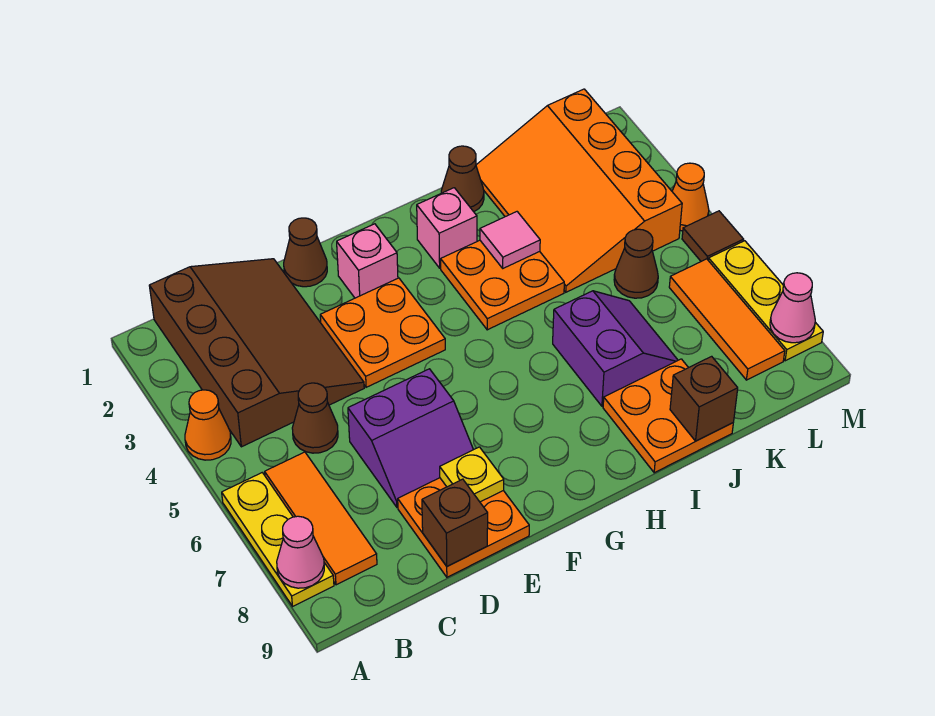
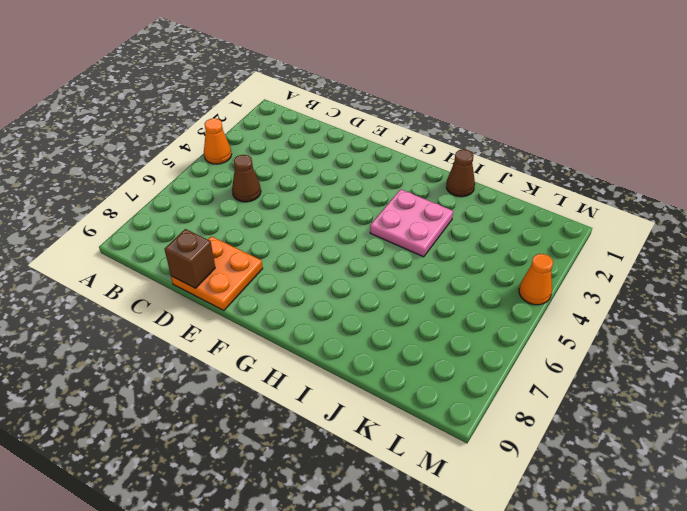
pink plate H3:I4 level 1 -> orange plate H3:I4 level 1
none -> yellow plate A6:A8 level 1
none -> brown slope B1:D4 level 1 top B
none -> orange tile B6:B8 level 1

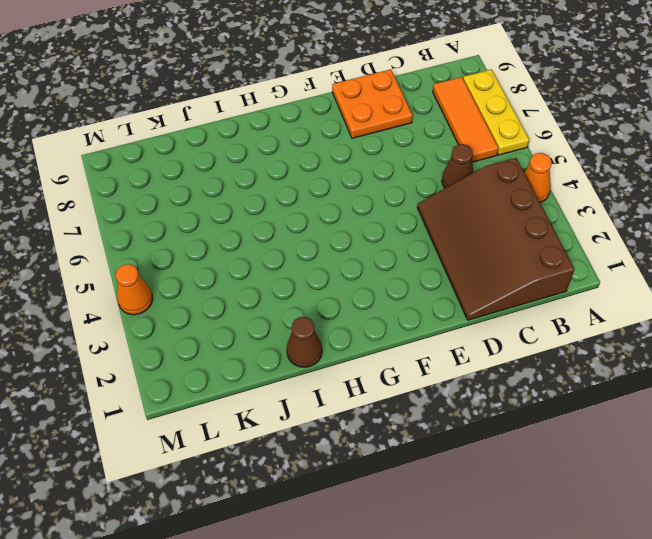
none -> purple slope D6:E7 level 1 top 6
none -> brown cone E1 level 1
none -> orange plate E3:F4 level 1

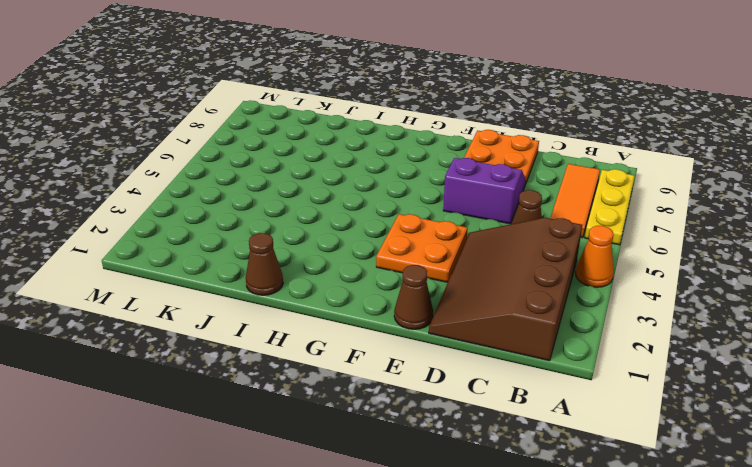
none -> pink brick F2 level 1
none -> pink brick H2 level 1
none -> orange plate H3:I4 level 1

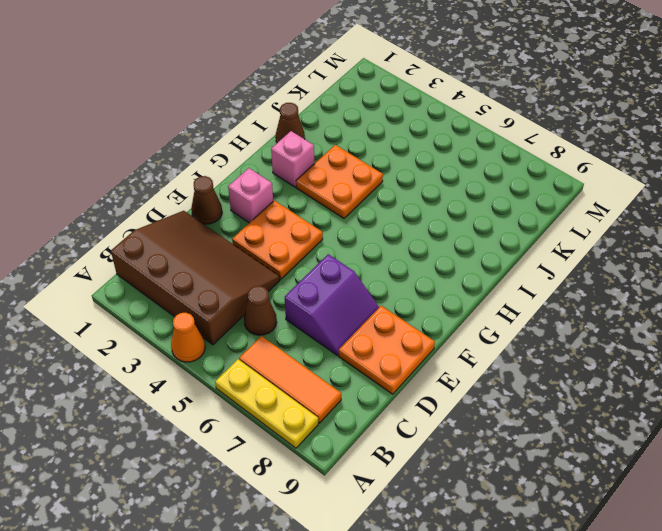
none -> purple slope I6:J7 level 1 top I
none -> orange plate I8:J9 level 1
none -> orange slope J1:L4 level 1 top L

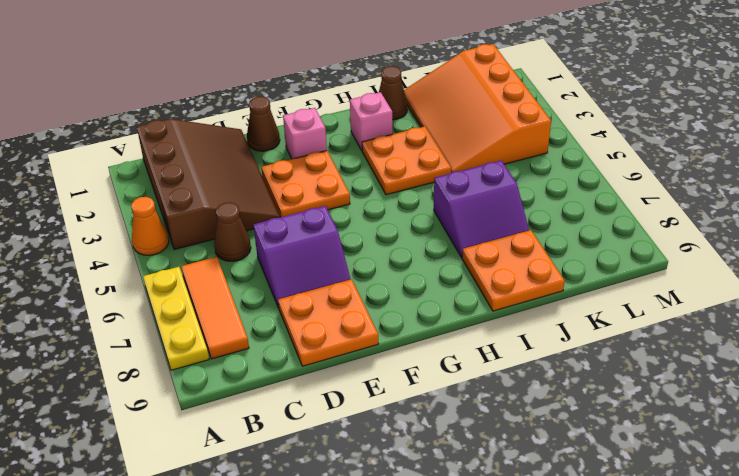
purple slope I6:J7 level 1 top 6 -> purple slope I6:J7 level 1 top I
none -> brown cone K5 level 1
none -> orange tile L6:L8 level 1
none -> orange cone M4 level 1

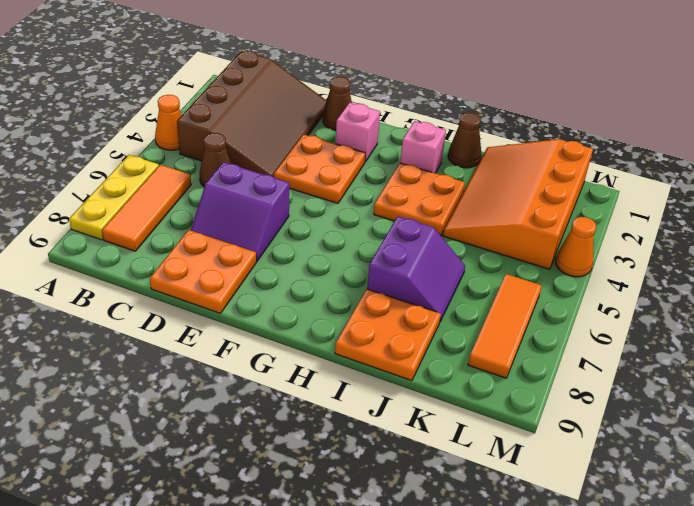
none -> brown cone K5 level 1
none -> brown tile M5 level 1
none -> yellow plate M6:M8 level 1

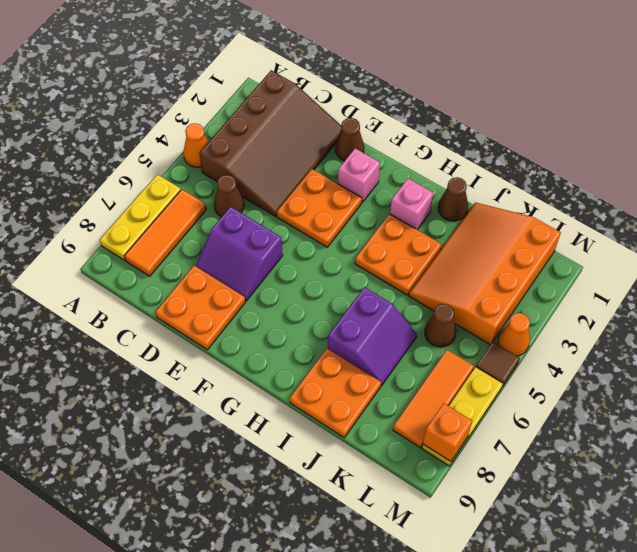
orange brick M8 level 2 -> pink cone M8 level 2
none -> pink cone A8 level 2
none -> brown brick D9 level 2
none -> yellow plate E8 level 2

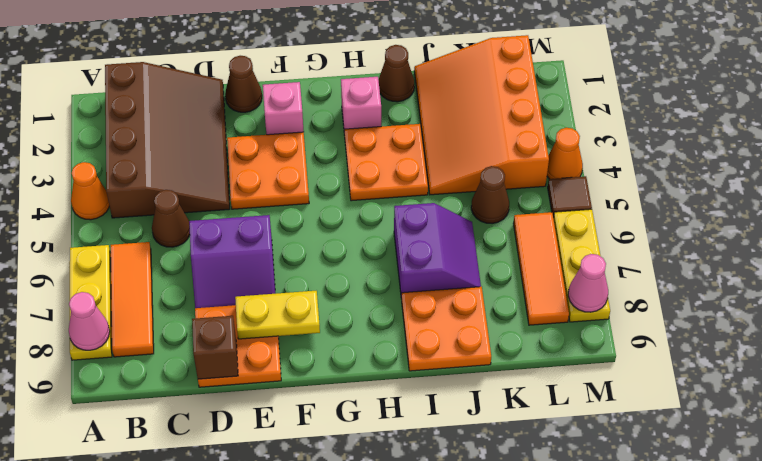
yellow plate E8:F8 level 2 -> yellow plate E8 level 2
none -> pink tile I3 level 2
none -> brown brick J9 level 2

